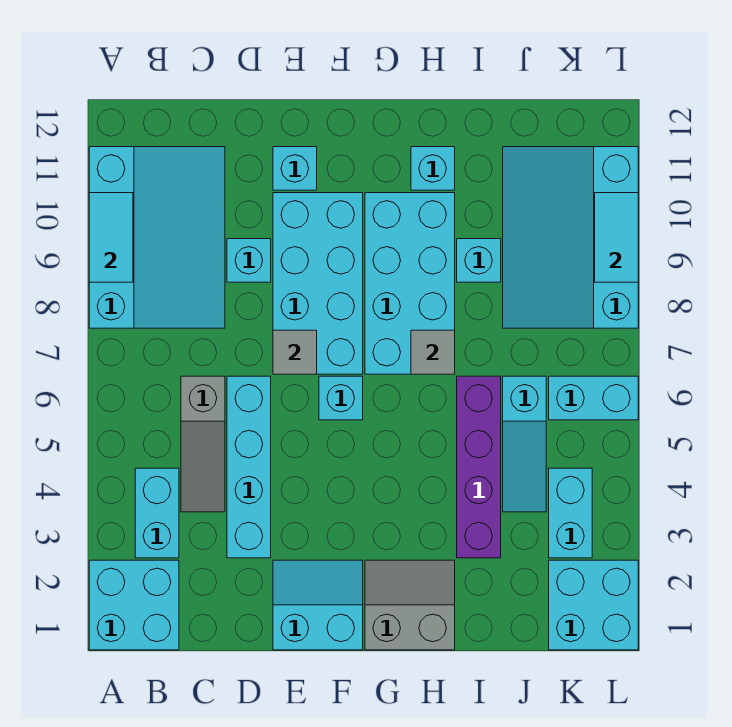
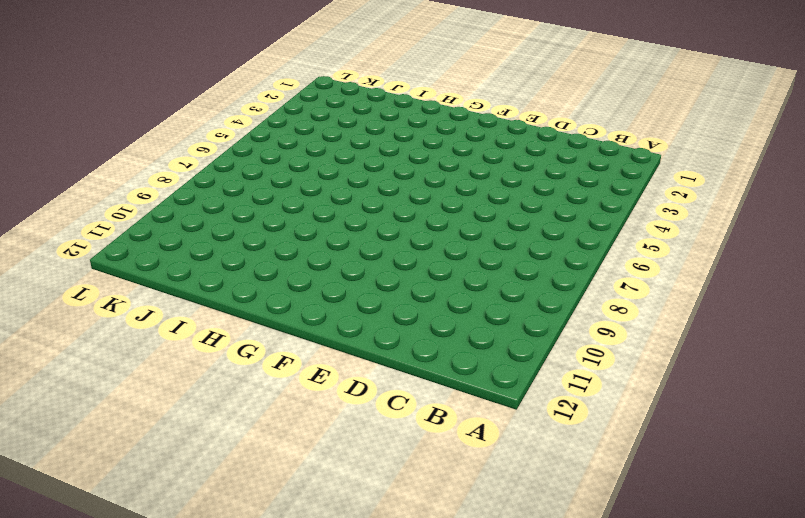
none -> cyan brick A1:B2 level 1
none -> cyan slope A8:C11 level 1 top A
none -> cyan brick B3:B4 level 1

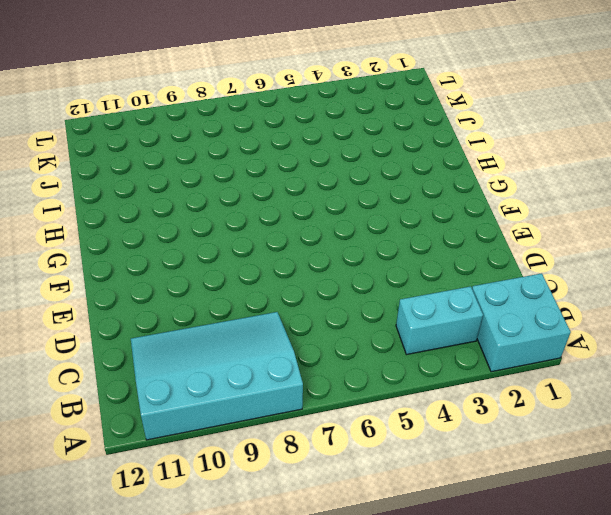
none -> grey slope C4:C6 level 1 top 6
none -> cyan brick D3:D6 level 1
none -> cyan brick D9 level 1

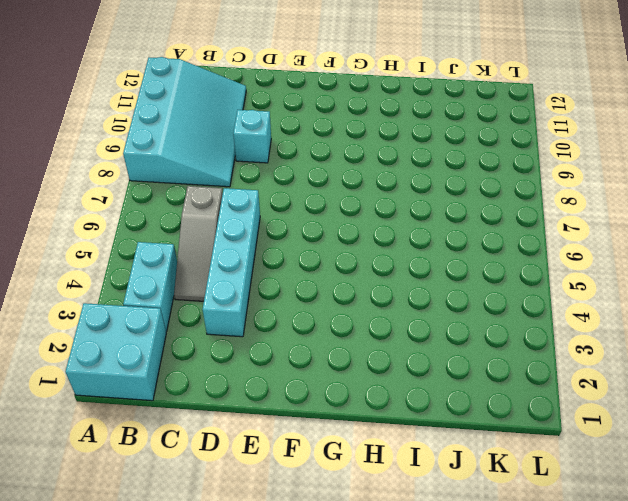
none -> cyan slope E1:F2 level 1 top 1
none -> cyan brick E7:F10 level 1
none -> cyan brick E11 level 1

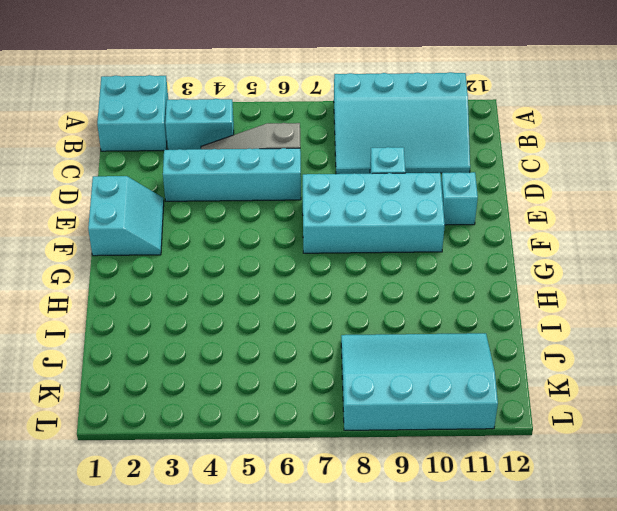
none -> cyan brick F6 level 1
none -> grey slope G1:H2 level 1 top 1
none -> cyan brick G7:H10 level 1

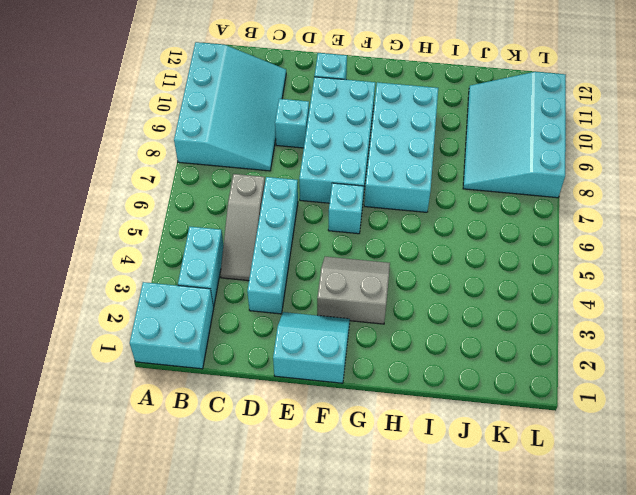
grey slope F3:G4 level 1 top 3 -> grey slope G1:H2 level 1 top 1
none -> cyan brick H11 level 1
none -> purple brick I3:I6 level 1
none -> cyan brick I9 level 1

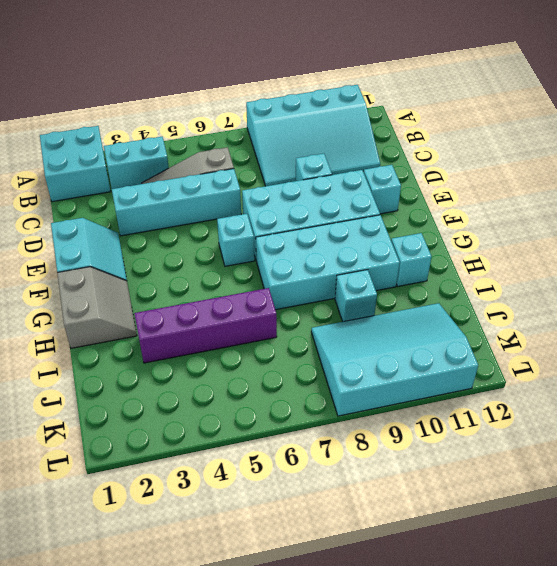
none -> cyan slope J4:J6 level 1 top 6
none -> cyan brick K1:L2 level 1
none -> cyan brick K3:K4 level 1

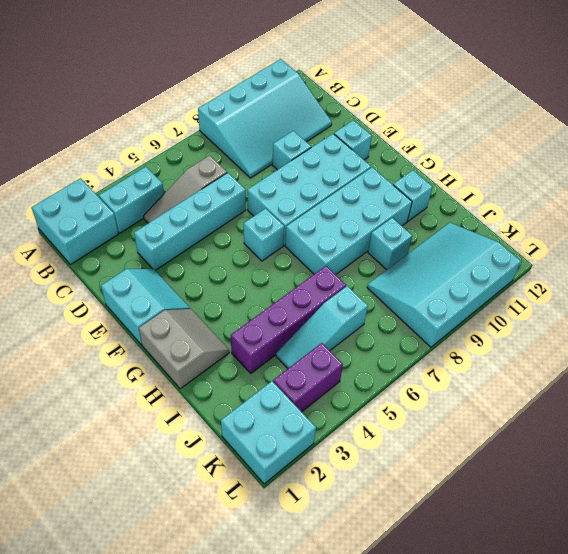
purple brick K3:K4 level 1 -> cyan brick K3:K4 level 1
none -> cyan brick K6:L6 level 1
none -> cyan tile A9:A10 level 2
none -> grey tile E7 level 2

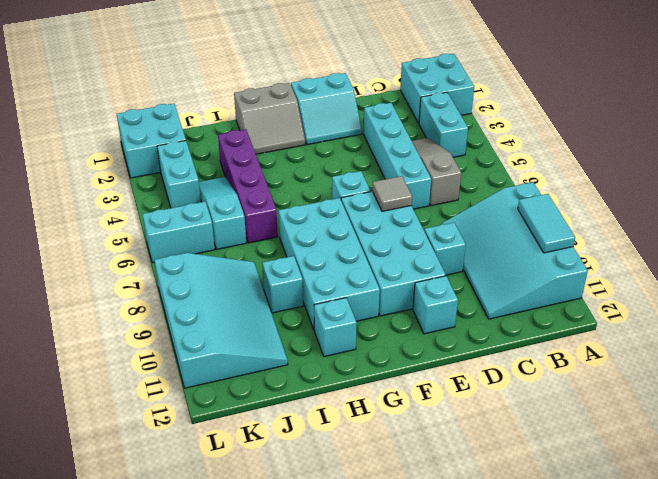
none -> grey tile H7 level 2
none -> cyan tile L9:L10 level 2

